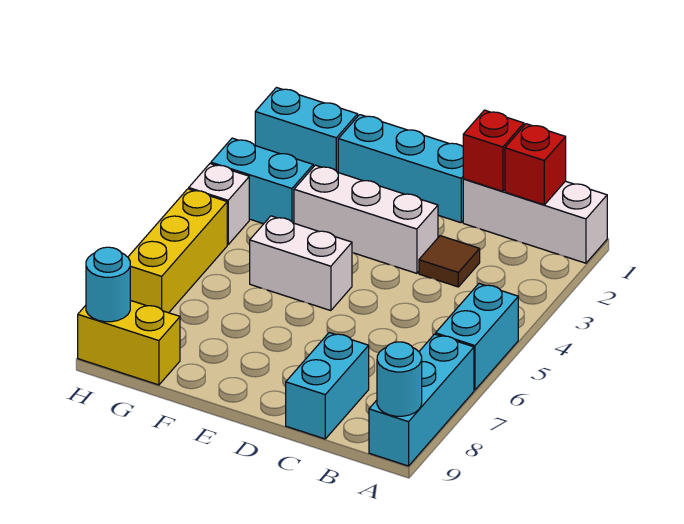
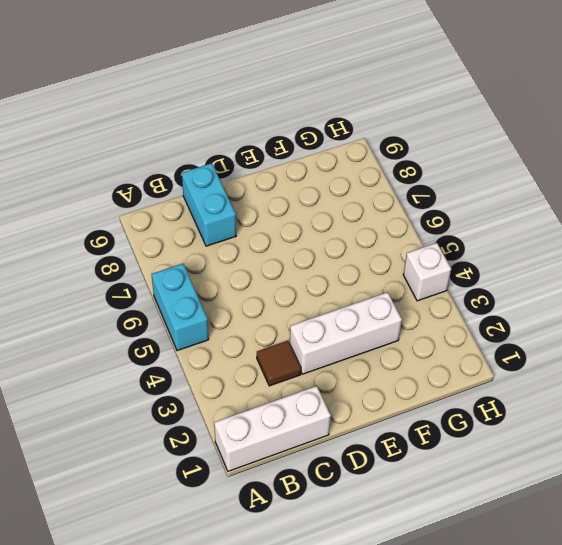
none -> cyan brick A7:A9 level 1
none -> cyan brick D1:F1 level 1
none -> white brick E5:F5 level 1

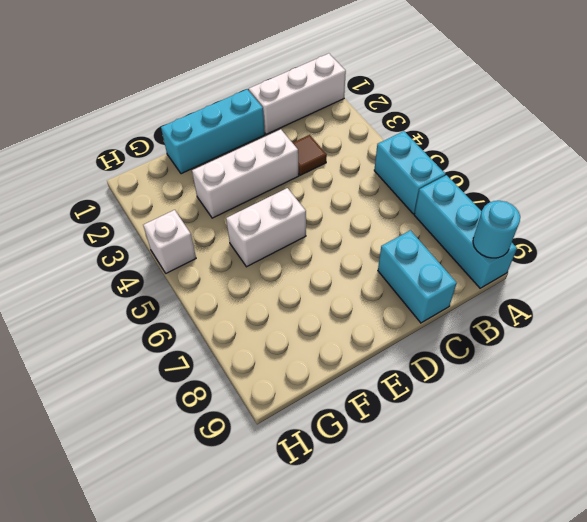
none -> cyan brick G1:H1 level 1
none -> cyan brick G3:H3 level 1
none -> yellow brick G9:H9 level 1

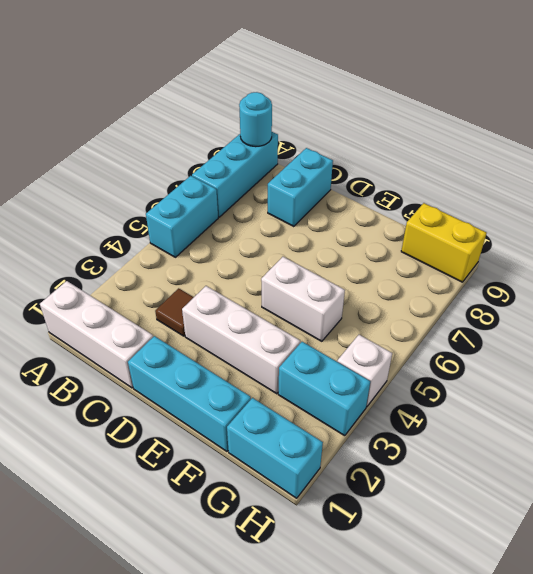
none -> yellow brick H5:H7 level 1
none -> red brick B1 level 2
none -> red brick C1 level 2

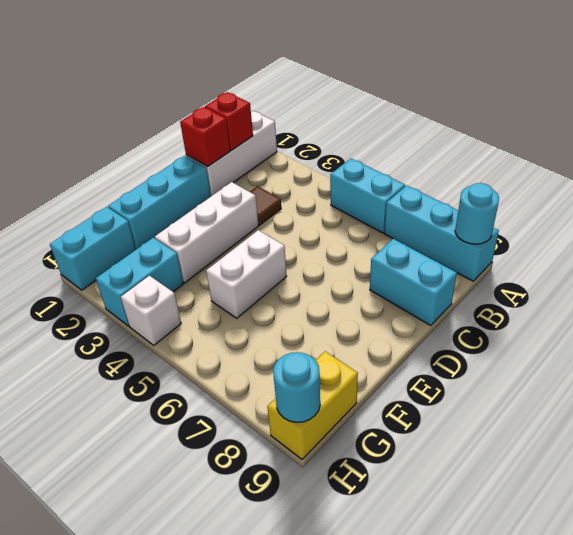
none -> yellow brick H5:H7 level 1

